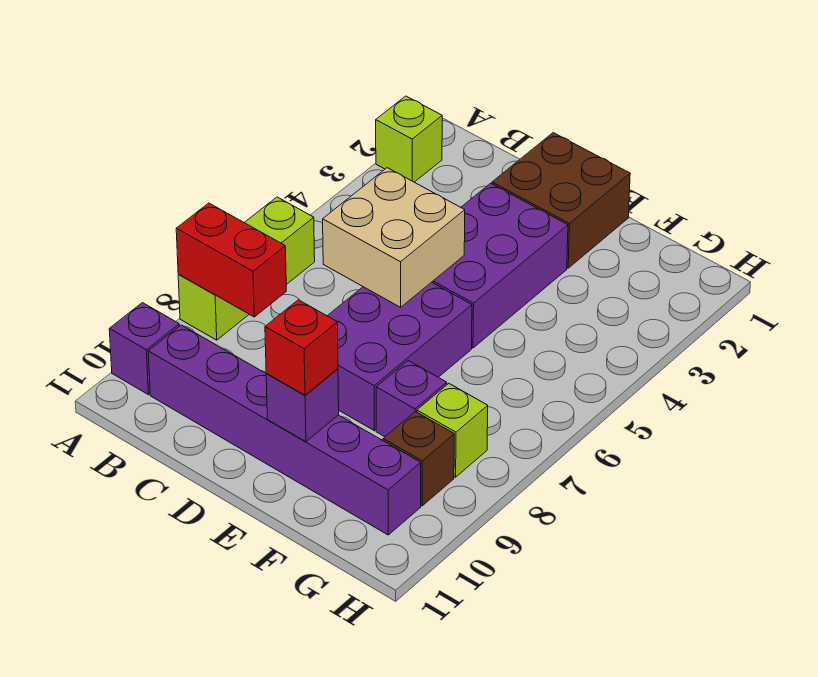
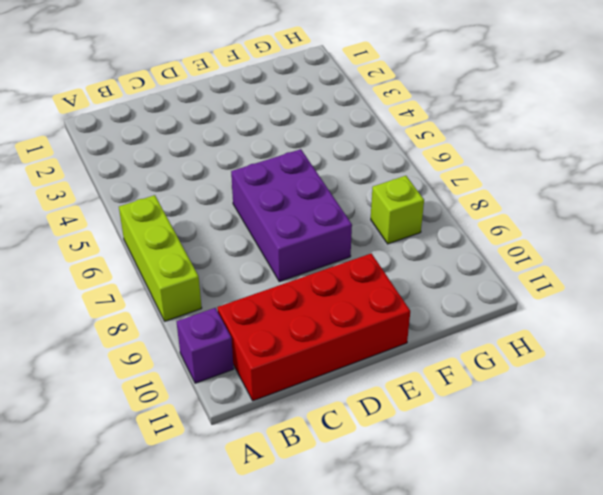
red brick B10:E11 level 1 -> purple brick B10:G10 level 1
none -> lime brick A2 level 1
none -> brown brick D1:E2 level 1
none -> purple brick D3:E5 level 1

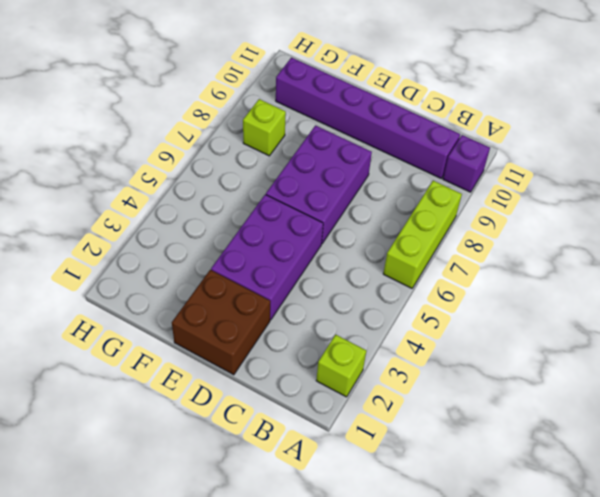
none -> purple brick F8 level 1
none -> brown brick G9 level 1
none -> red brick A8:B8 level 2

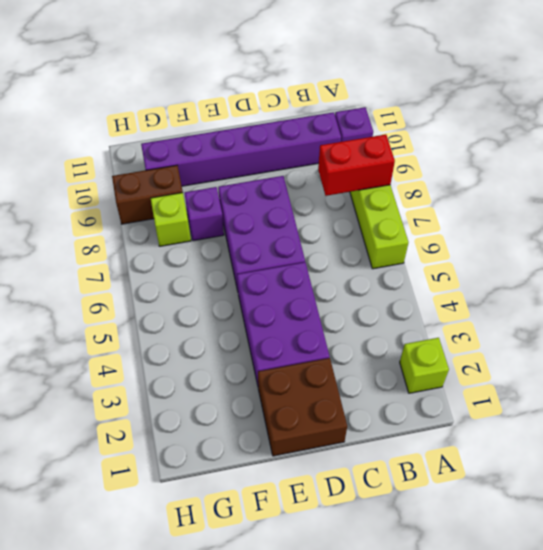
brown brick G9:H9 level 1 -> brown brick G9 level 1
none -> tan brick C5:D6 level 2
none -> purple brick E10 level 2
none -> red brick E10 level 3

